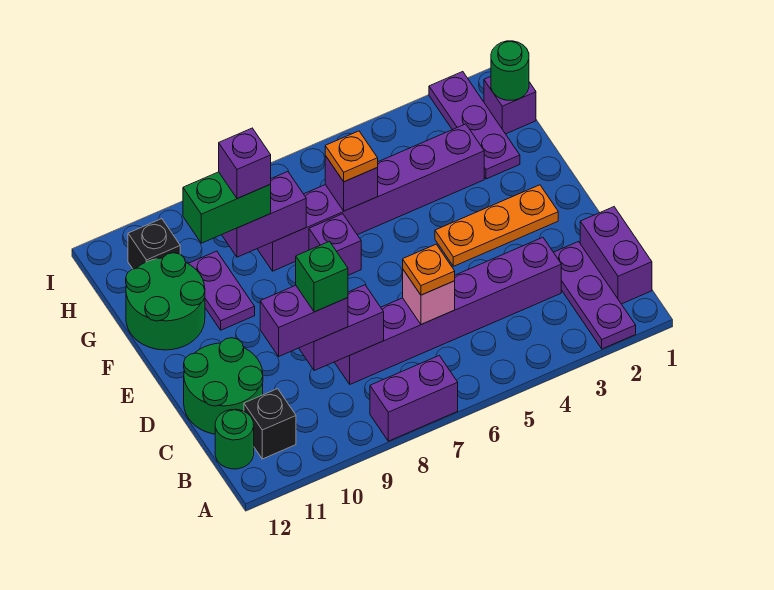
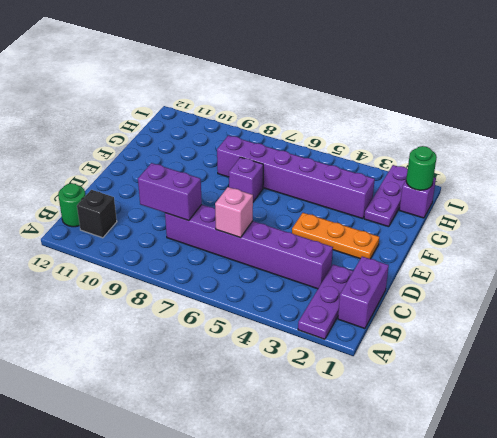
none -> purple brick A7:A8 level 1
none -> green round brick C11:D12 level 1
none -> purple plate F10:G10 level 1

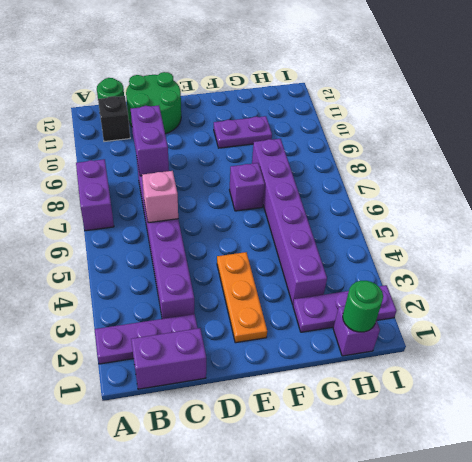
none -> green round brick F11:G12 level 1
none -> black brick H11 level 1
none -> purple brick G6 level 2

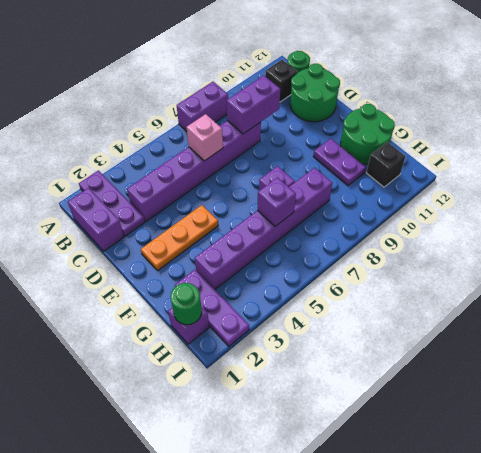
none -> purple brick G8:G9 level 2
none -> orange plate C6 level 3
none -> purple brick C9:C10 level 3

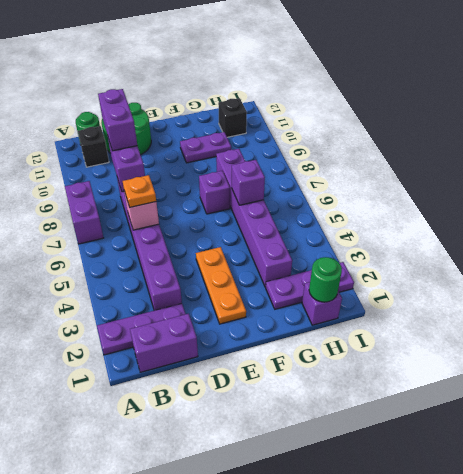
none -> green round brick F11:G12 level 1
none -> purple brick G8:G9 level 2
none -> orange plate G6 level 3

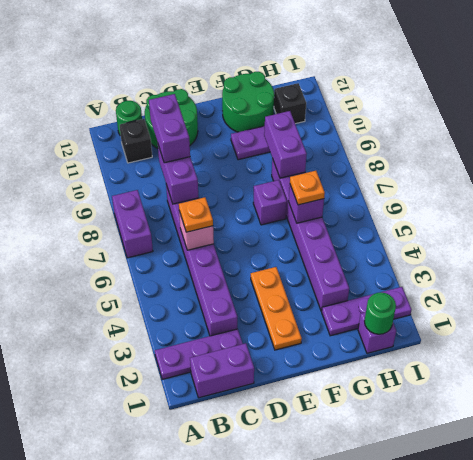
none -> green brick G9:G10 level 3
none -> green brick C9 level 4
none -> purple brick G9 level 4

